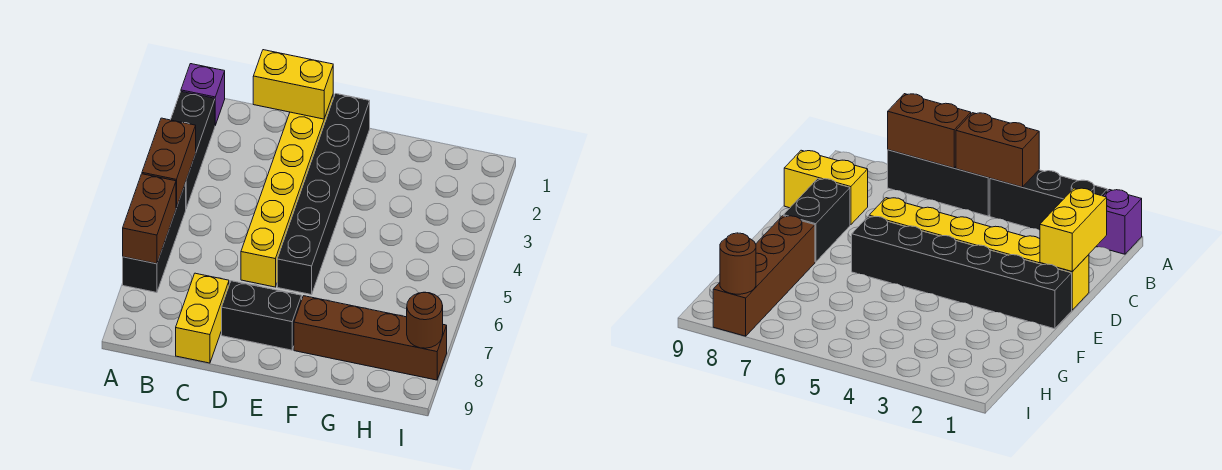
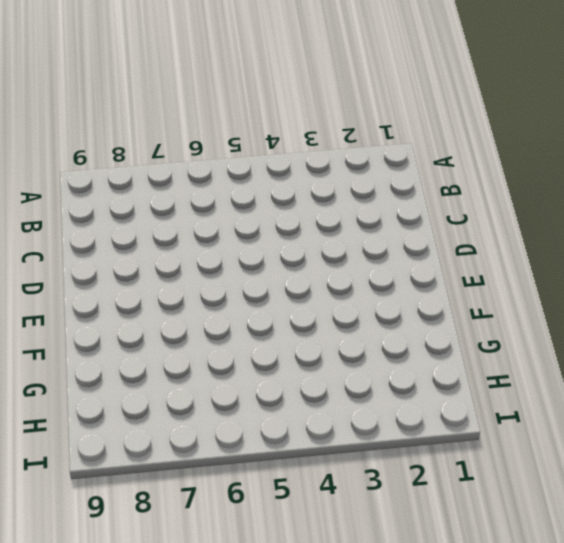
none -> purple brick A1 level 1
none -> black brick A2:A4 level 1
none -> black brick A5:A7 level 1

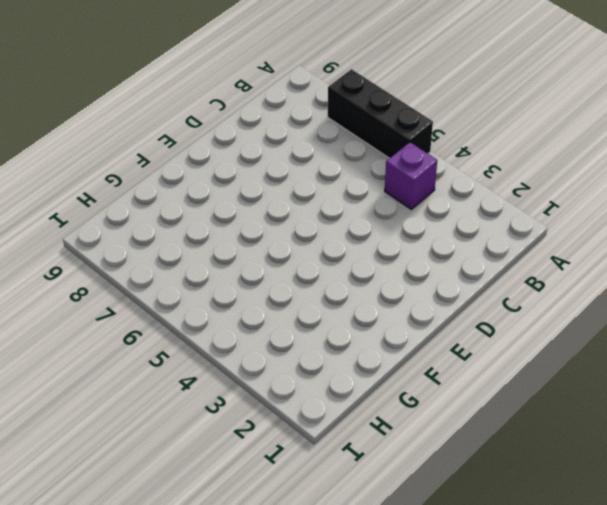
purple brick B4 level 1 -> purple brick A1 level 1
none -> black brick A2:A4 level 1
none -> yellow brick C8:C9 level 1
none -> yellow brick D1:D6 level 1

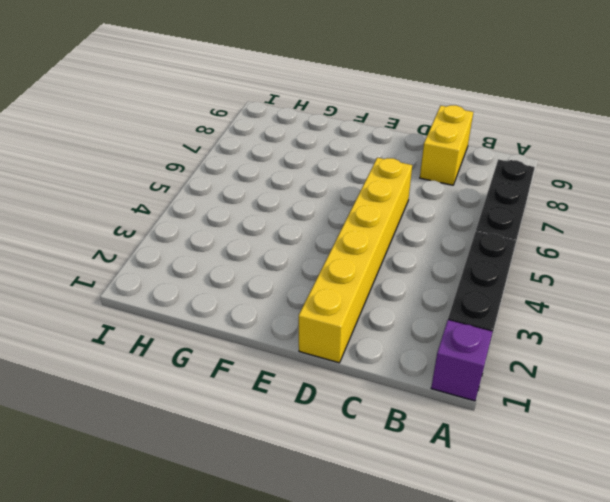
none -> black brick D8:E8 level 1
none -> black brick E1:E6 level 1
none -> brown brick F8:I8 level 1

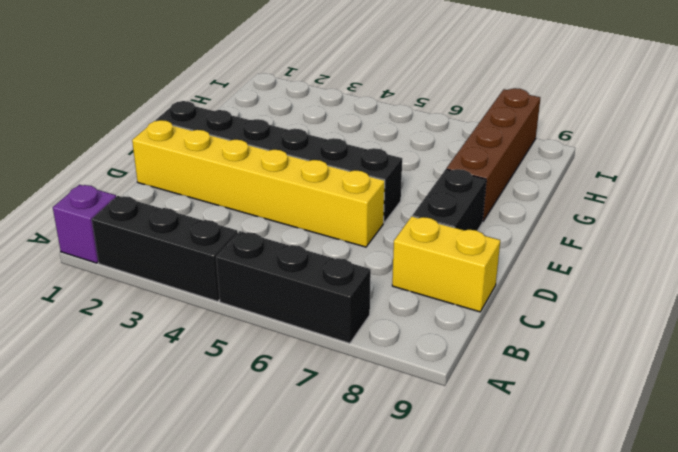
none -> brown brick A4:A5 level 2
none -> brown brick A6:A7 level 2
none -> yellow brick C1:D1 level 2

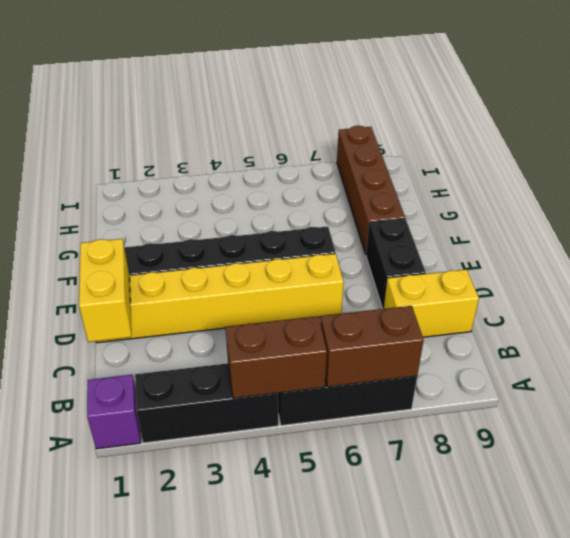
none -> brown round brick I8 level 2

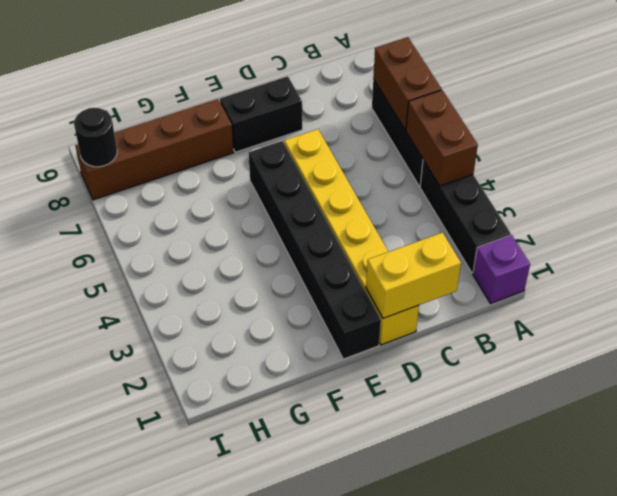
black round brick I8 level 2 -> brown round brick I8 level 2
none -> yellow brick C8:C9 level 1

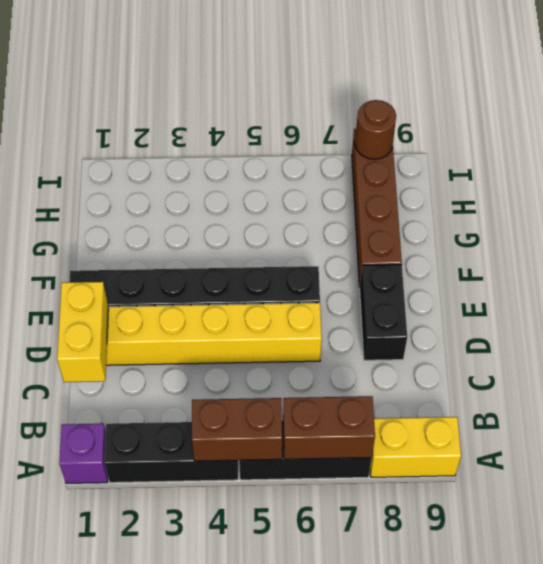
yellow brick A8:A9 level 1 -> yellow brick C8:C9 level 1

